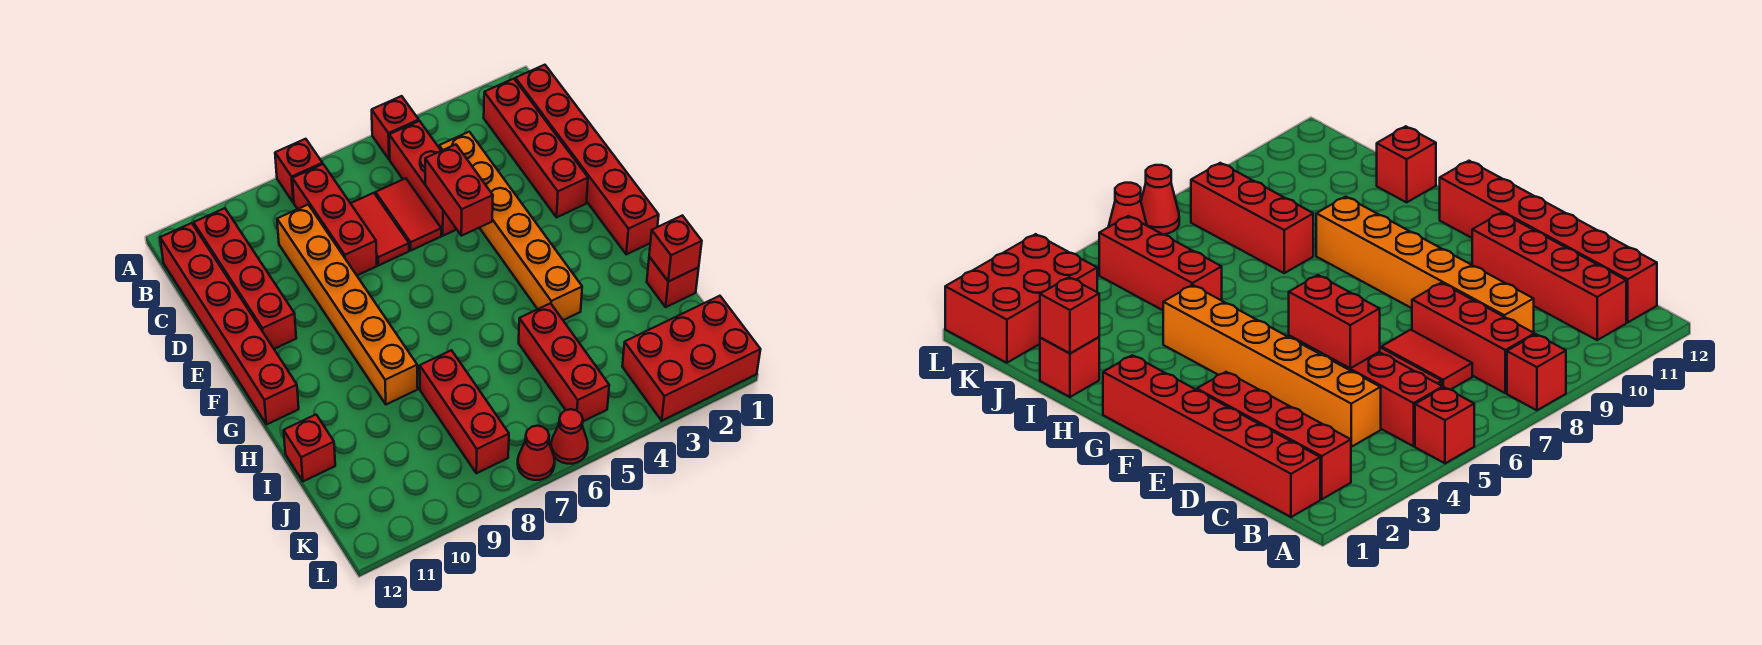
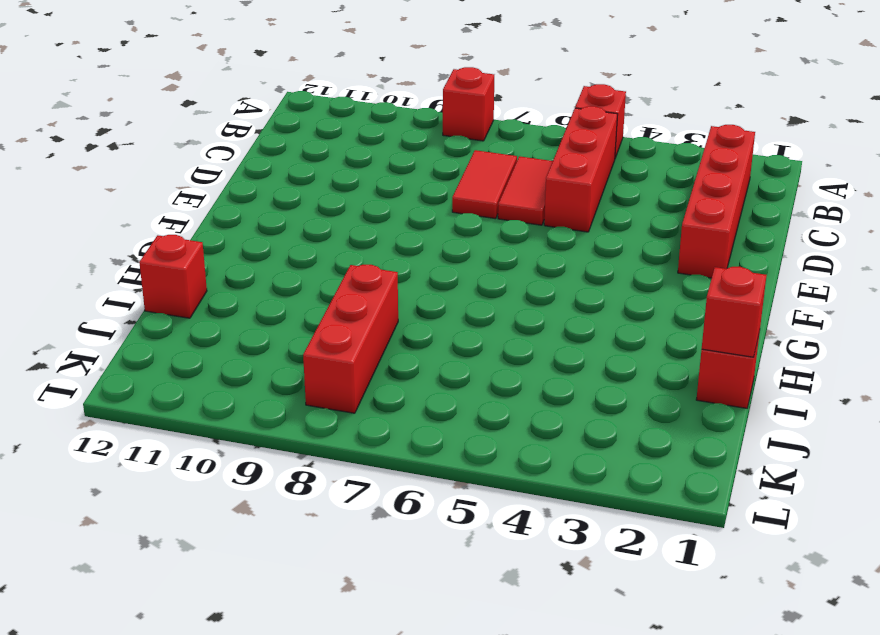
none -> red brick B1:G1 level 1
none -> red brick B8:D8 level 1
none -> red brick B11:E11 level 1

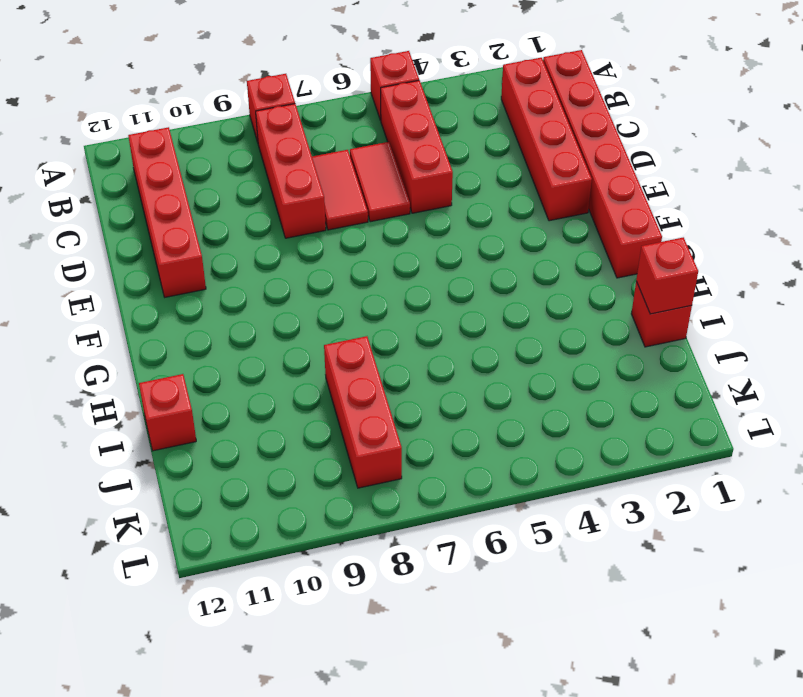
none -> red brick B12:G12 level 1
none -> orange brick C4:H4 level 1
none -> orange brick C9:H9 level 1

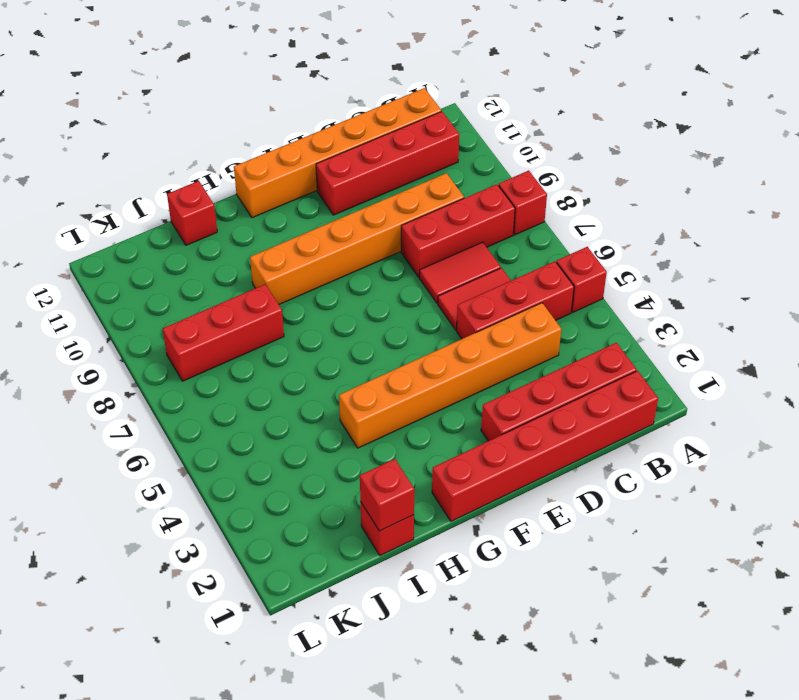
orange brick B12:G12 level 1 -> red brick B12:G12 level 1
none -> red brick I5:K5 level 1
none -> red brick K1:L3 level 1
none -> red cone L6 level 1

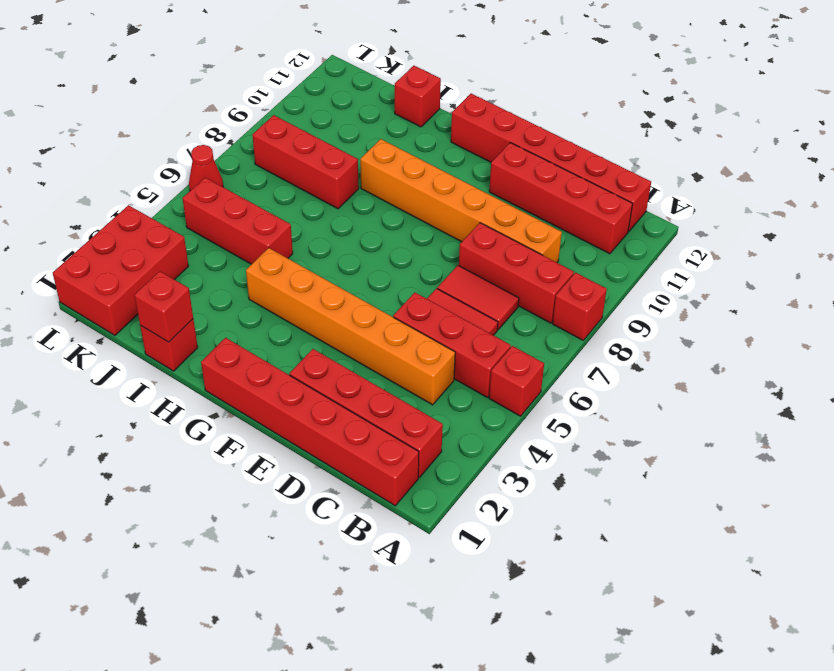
none -> red cone L7 level 1
none -> red brick D5:E5 level 2

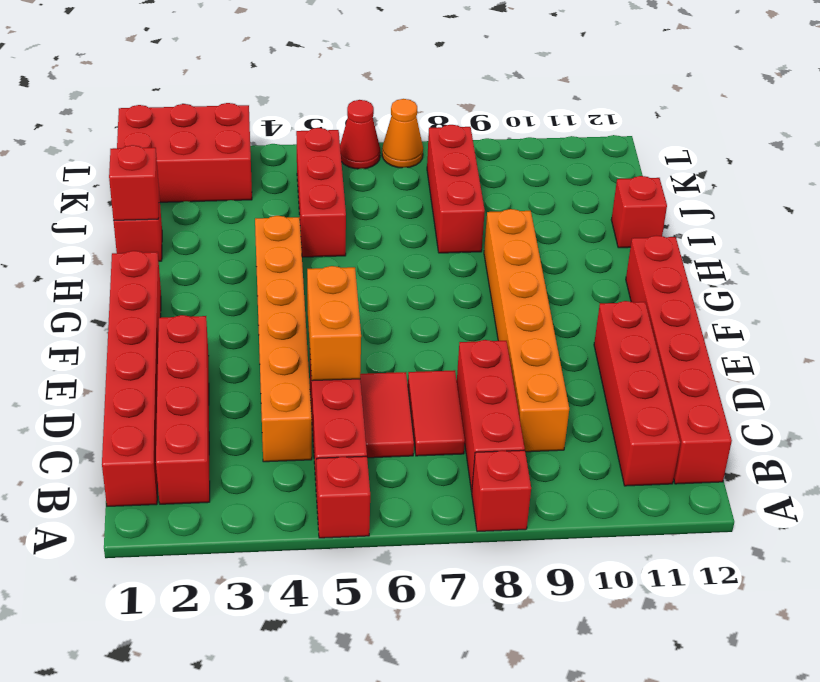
orange brick D5:E5 level 2 -> red brick D5:E5 level 2
orange cone L7 level 1 -> red cone L7 level 1

